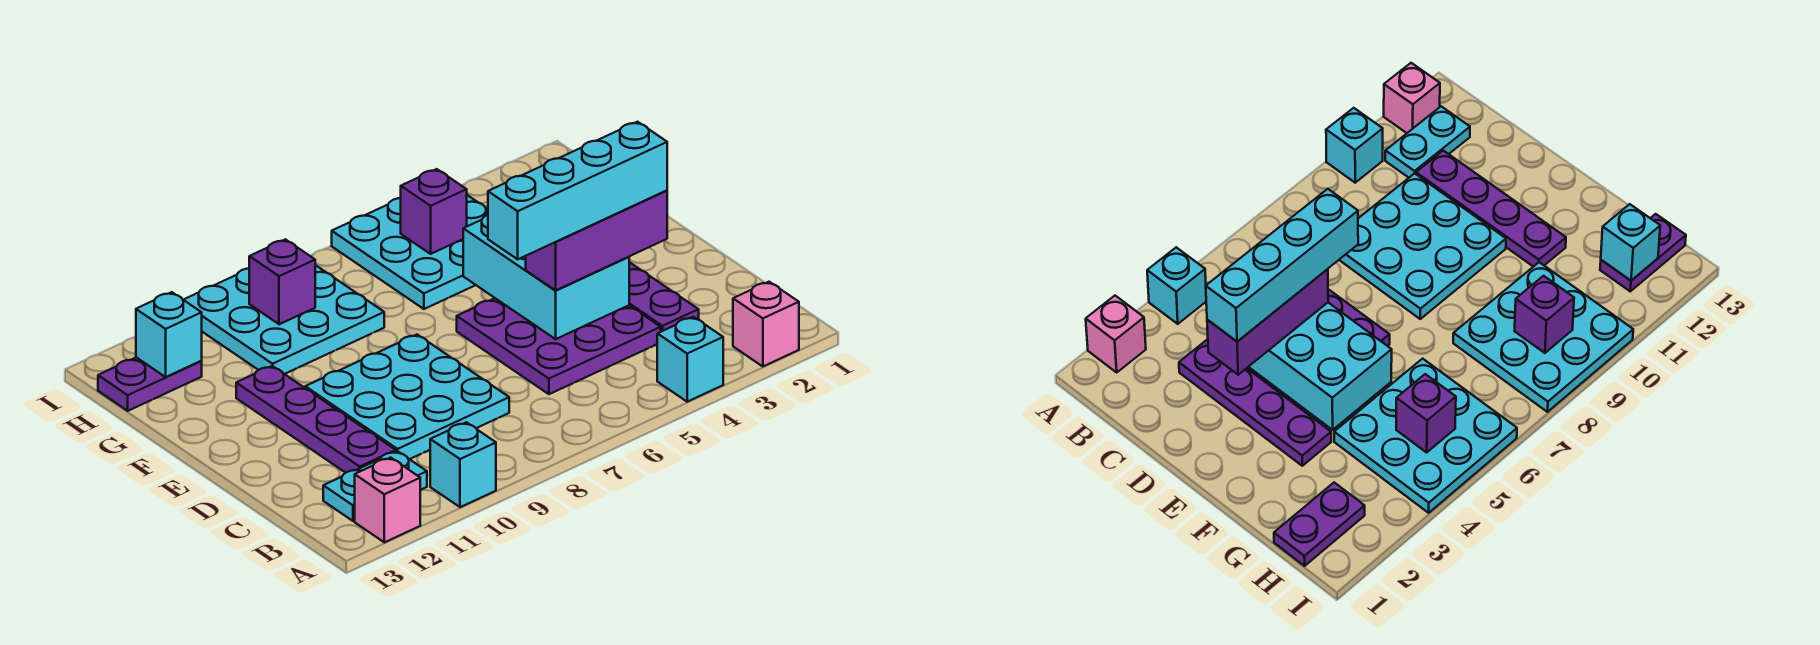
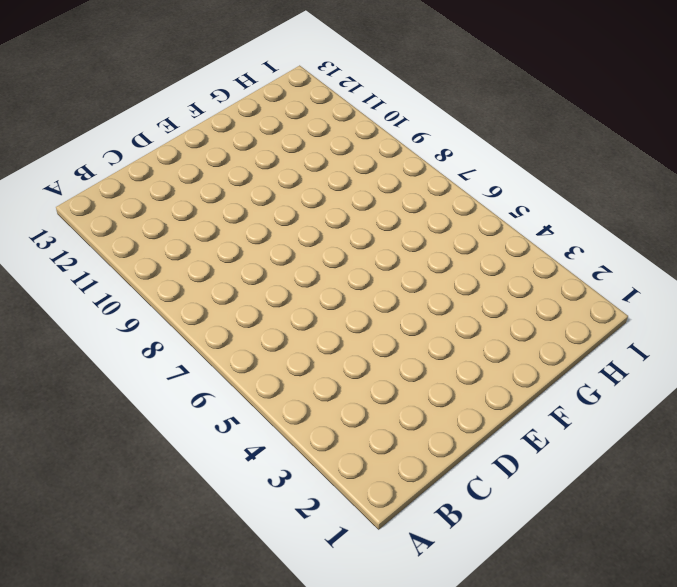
none -> pink brick A2 level 1
none -> cyan brick A4 level 1
none -> cyan brick A10 level 1

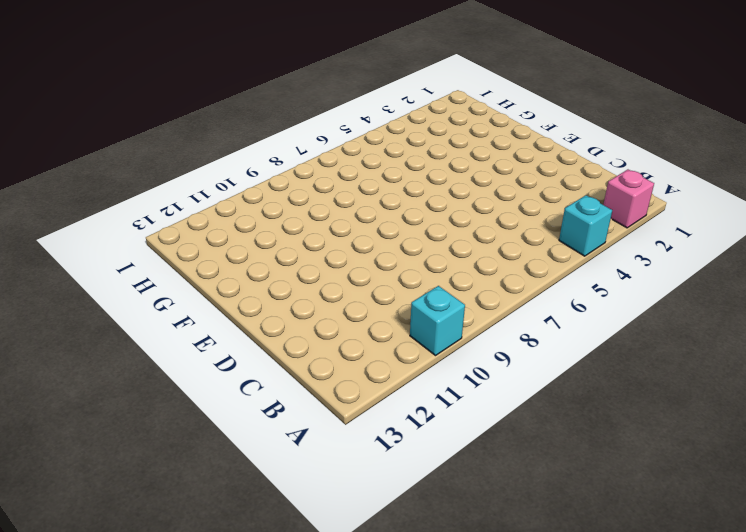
none -> pink brick A12 level 1
none -> cyan plate B11:B12 level 1
none -> purple plate C3:F3 level 1

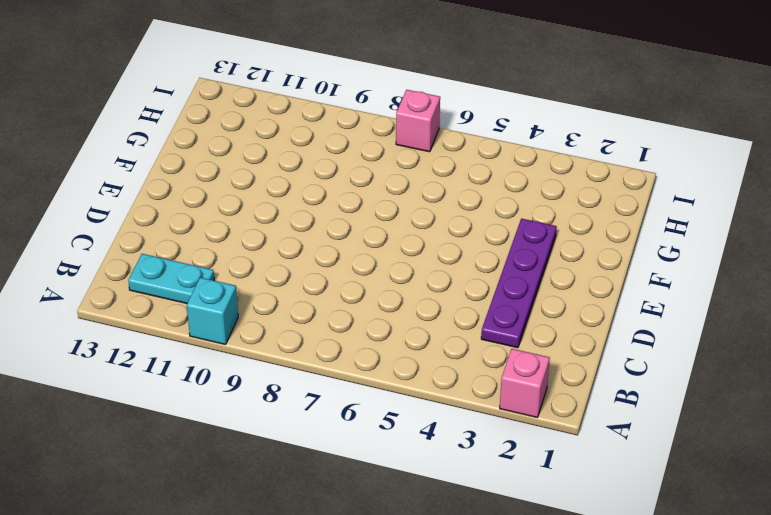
pink brick I7 level 1 -> pink brick A12 level 1
none -> cyan brick A4 level 1
none -> purple plate C4:E6 level 1
none -> cyan plate C8:E10 level 1

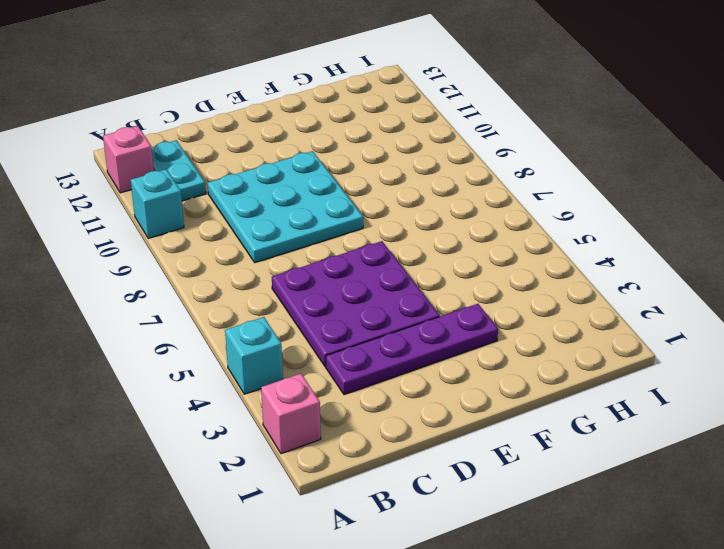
none -> purple plate C11:F11 level 1
none -> cyan plate G4:I6 level 1
none -> cyan plate G8:I10 level 1

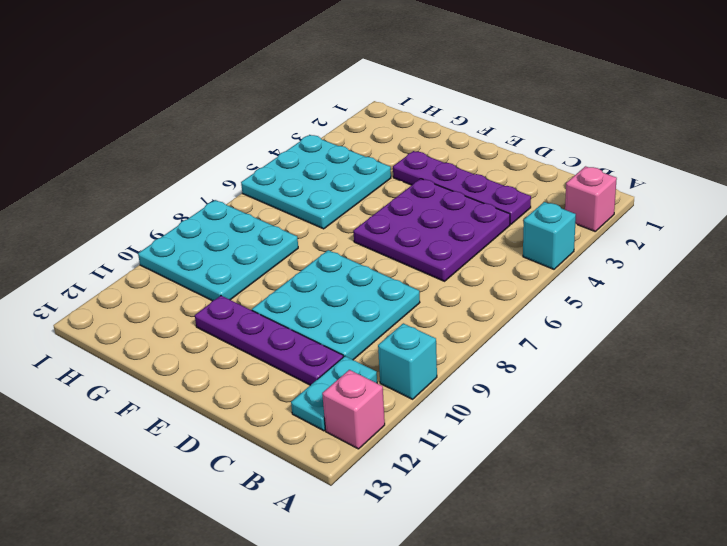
none -> purple plate H1:H2 level 1
none -> purple plate H12:H13 level 1
none -> cyan brick D4:F5 level 2

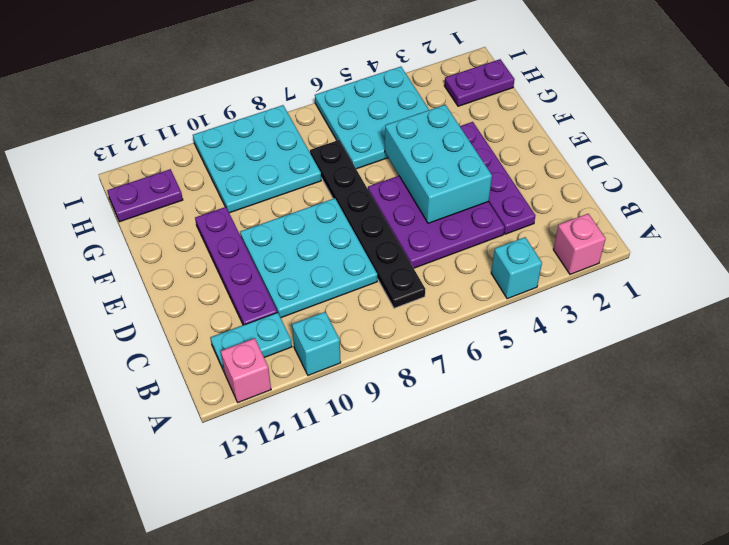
black plate B7:G7 level 1 -> none
none -> purple brick H5 level 2
none -> purple brick H9 level 2
none -> cyan brick H12 level 2

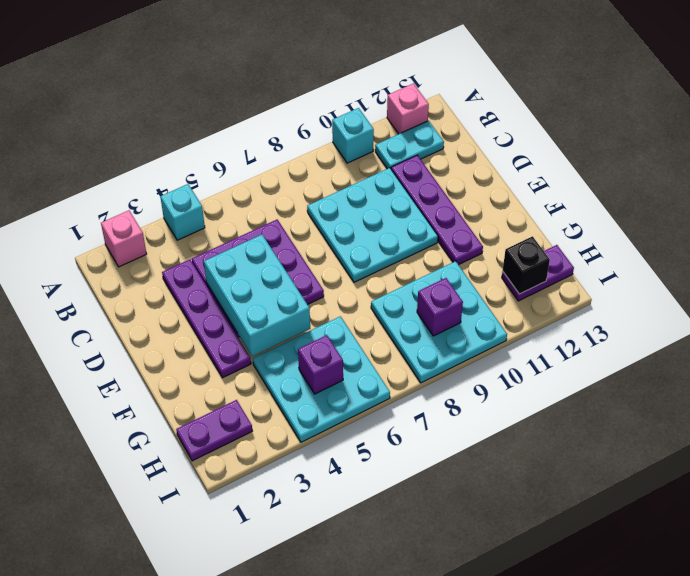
black brick H12 level 2 -> cyan brick H12 level 2
none -> purple brick D3:D5 level 3
none -> cyan brick D3:D6 level 4

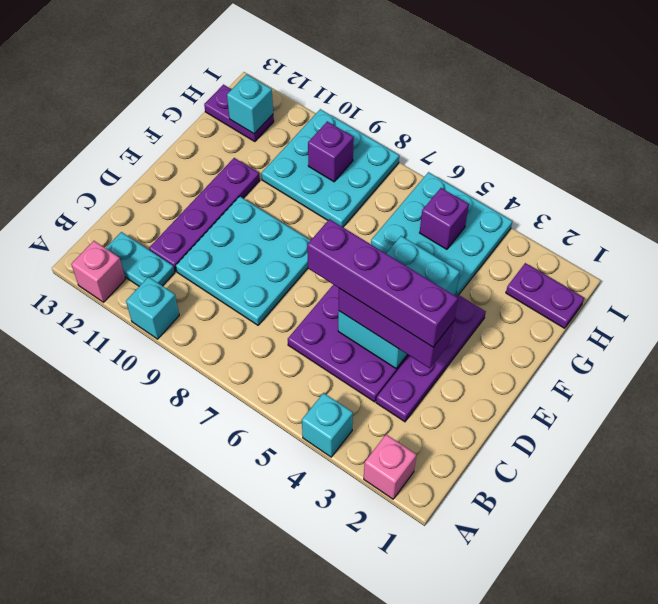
purple brick D3:D6 level 4 -> cyan brick D3:D6 level 4

